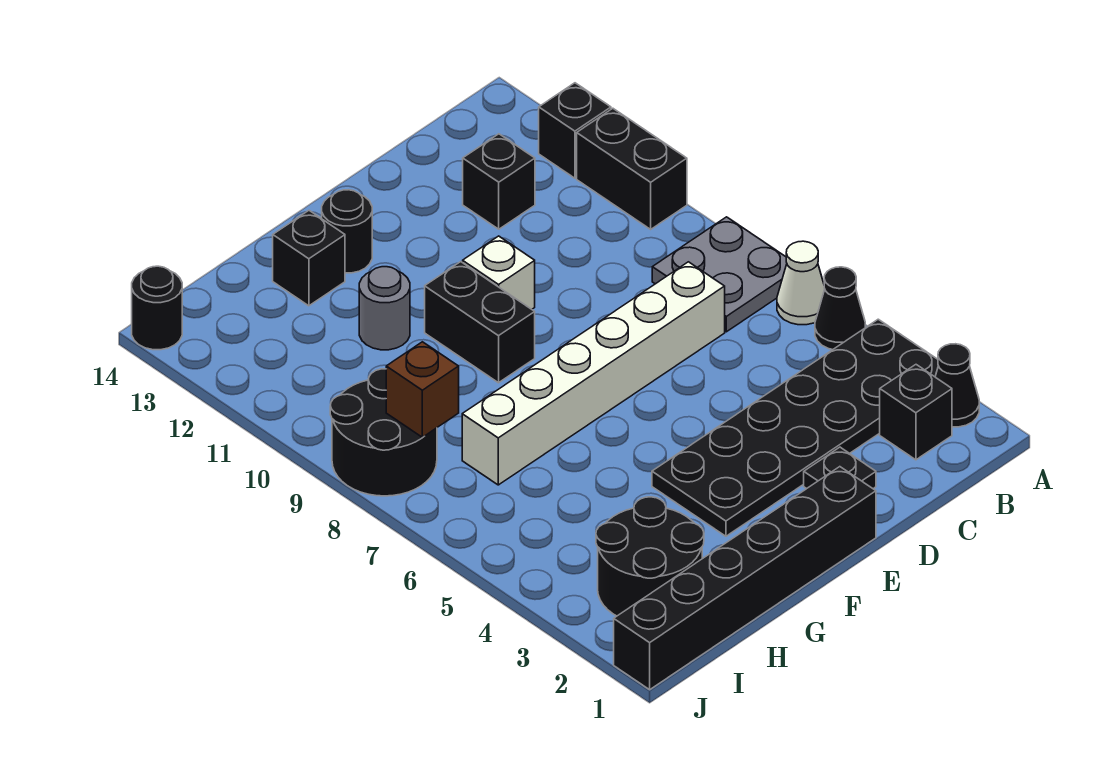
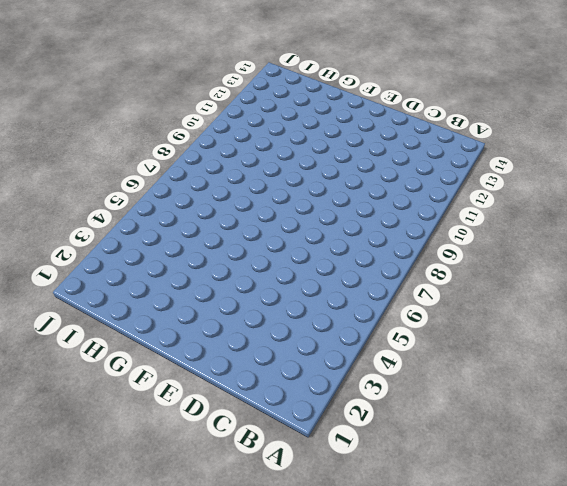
none -> black cone A2 level 1
none -> black plate A3:F4 level 1
none -> black cone A5 level 1

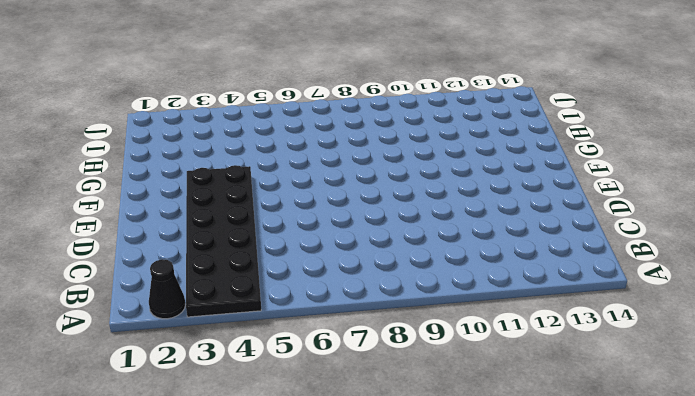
none -> black cone A5 level 1
none -> white cone A6 level 1
none -> grey plate A7:B8 level 1

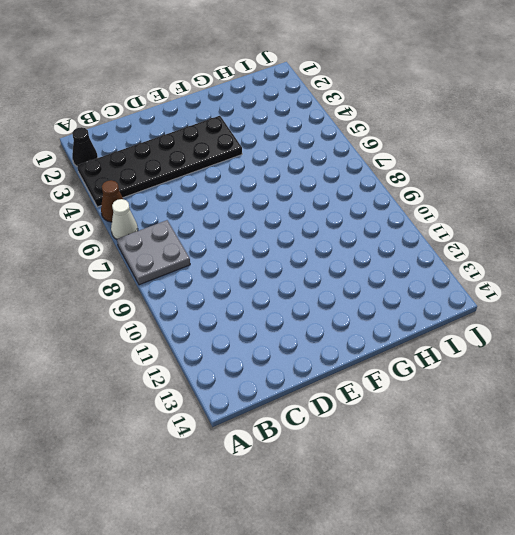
brown cone A5 level 1 -> black cone A5 level 1
none -> black brick A10:A11 level 1
none -> black brick A12 level 1
none -> black brick B2 level 1

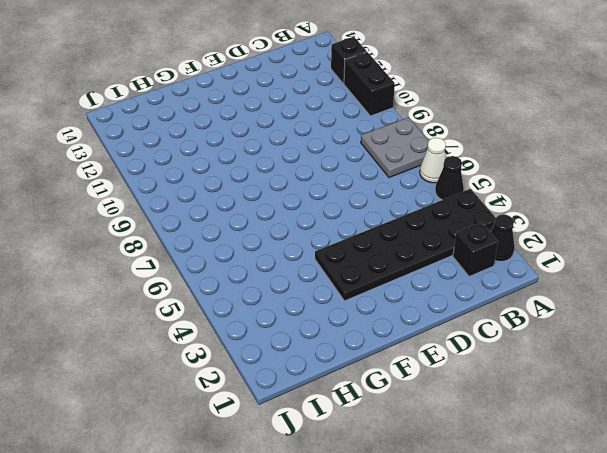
none -> white brick C7:H7 level 1
none -> black brick C12 level 1
none -> black plate D2 level 1

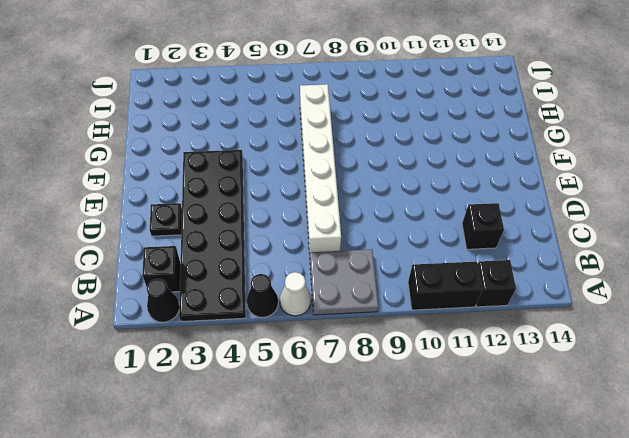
none -> black brick E1:J1 level 1
none -> white brick E10 level 1
none -> black brick F9:F10 level 1

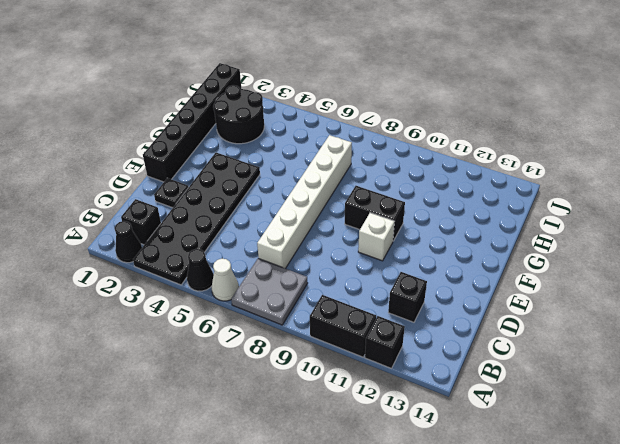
none -> black round brick F13 level 1
none -> grey round brick G11 level 1
none -> black brick G13 level 1

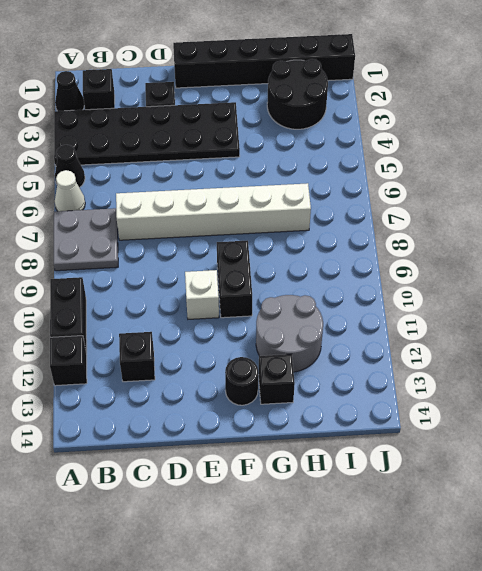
grey round brick G11:H12 level 1 -> grey round brick G11 level 1
none -> black round brick I8:J9 level 1
none -> black round brick J14 level 1
none -> brown brick I8 level 2

